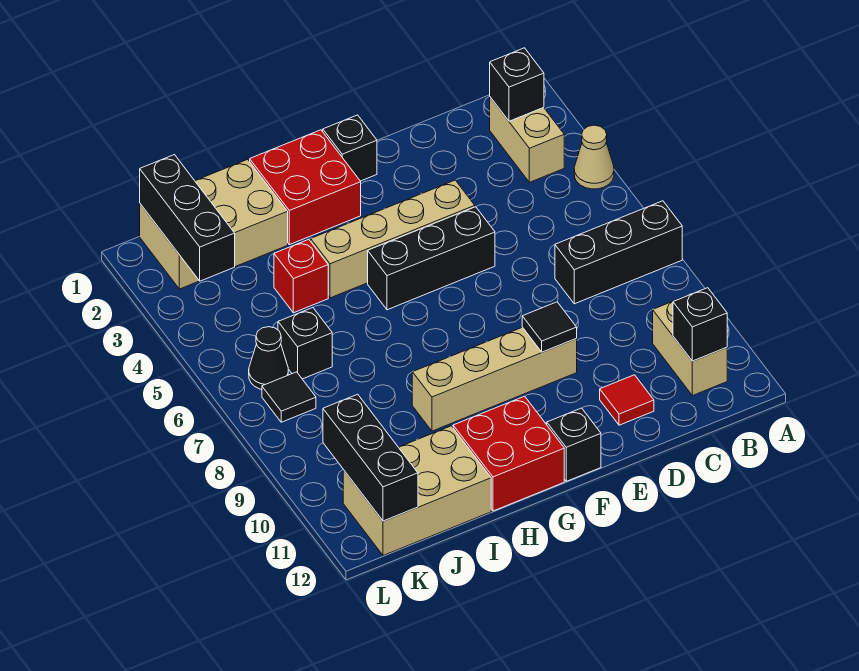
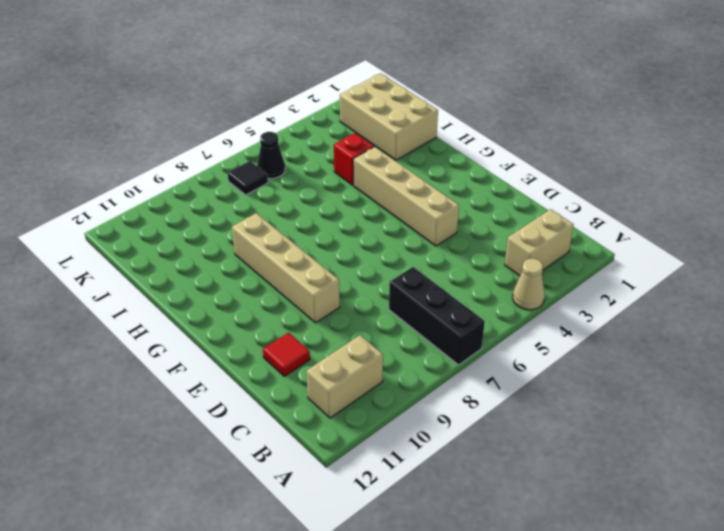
none -> black brick E5:G5 level 1
none -> black brick F1 level 1
none -> black brick F12 level 1

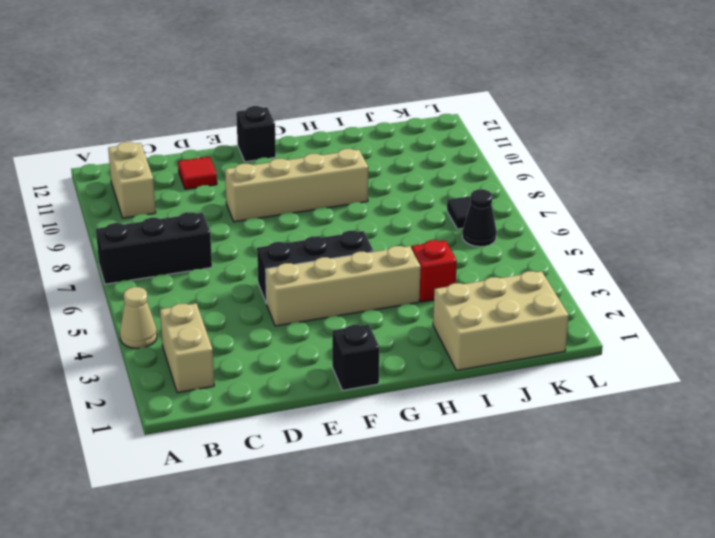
none -> red brick G1:H2 level 1
none -> red brick G11:H12 level 1
none -> tan brick I11:K12 level 1

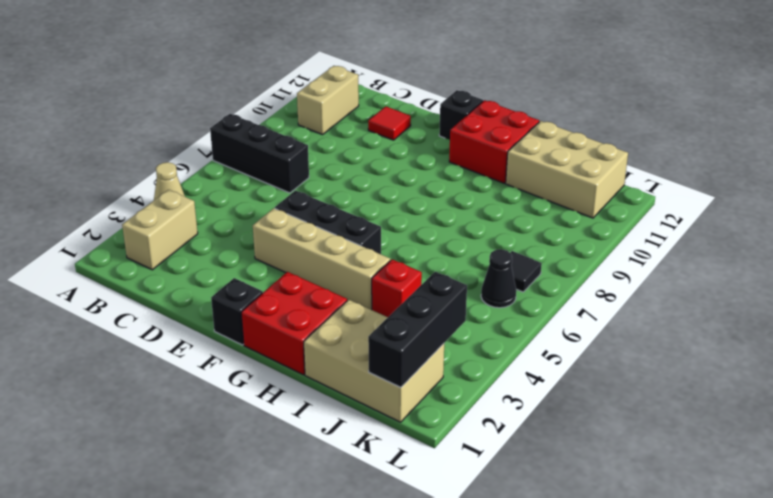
none -> tan brick E9:H9 level 1
none -> black brick J6 level 1
none -> black brick B2 level 2

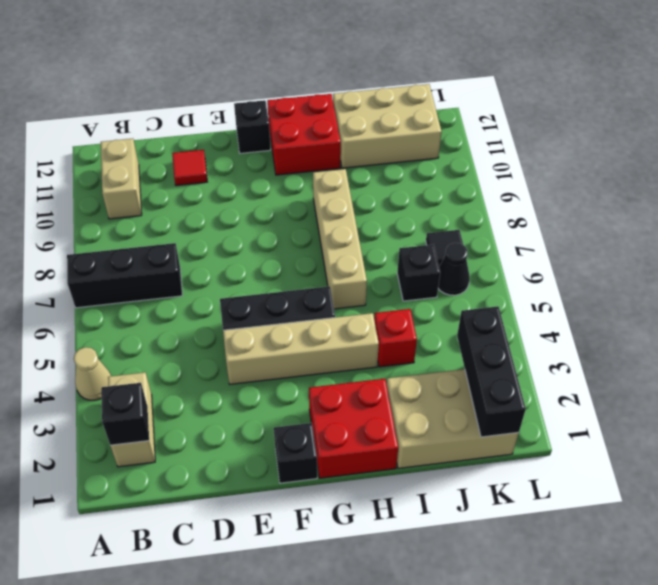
tan brick H6:H9 level 1 -> tan brick E9:H9 level 1
none -> black brick B11 level 2
none -> black tile E9 level 2
none -> black brick K10:K12 level 2

